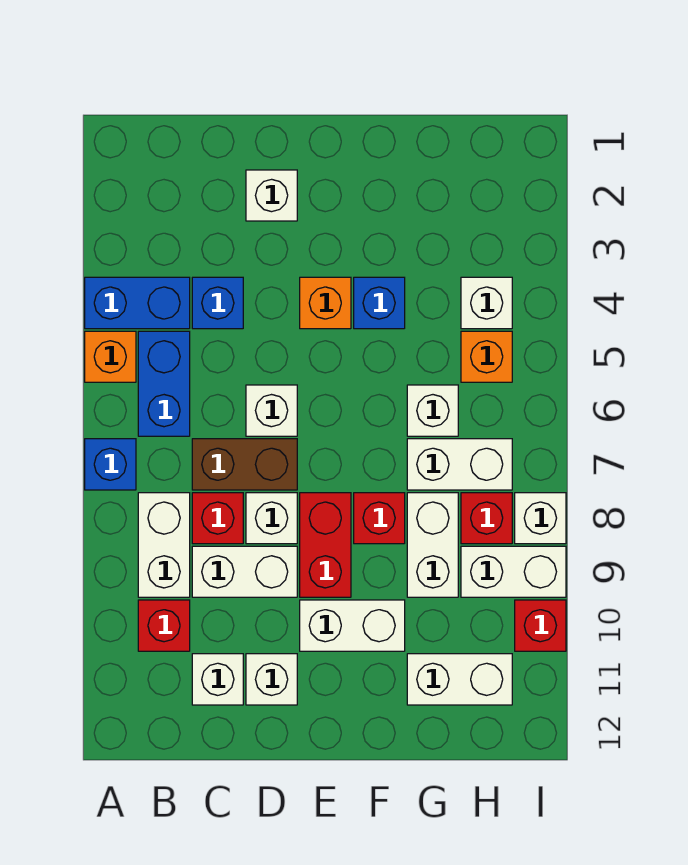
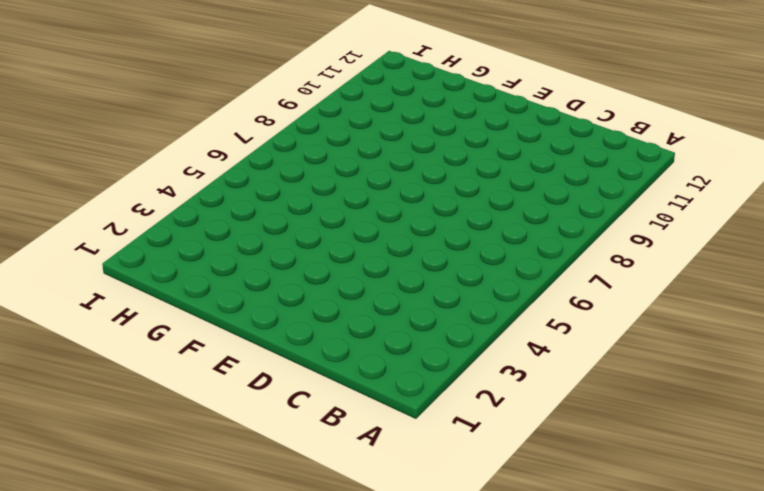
none -> blue brick A4:B4 level 1
none -> orange brick A5 level 1
none -> blue brick A7 level 1
none -> blue brick B5:B6 level 1

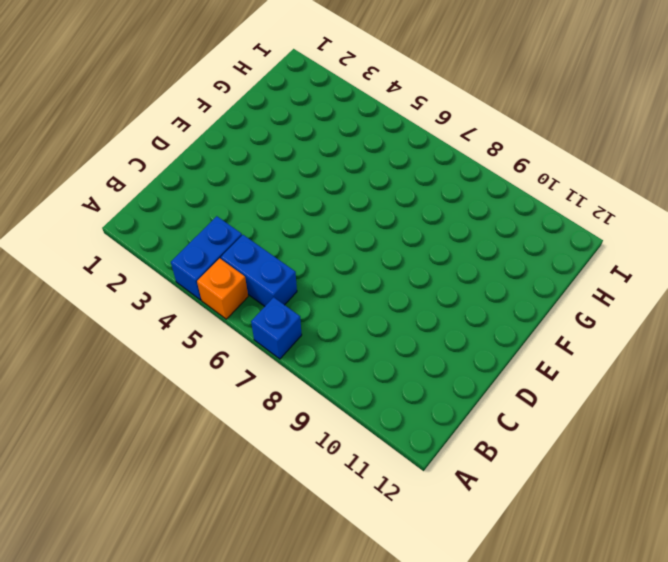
none -> white brick B8:B9 level 1
none -> red brick B10 level 1
none -> blue brick C4 level 1
none -> brown brick C7:D7 level 1

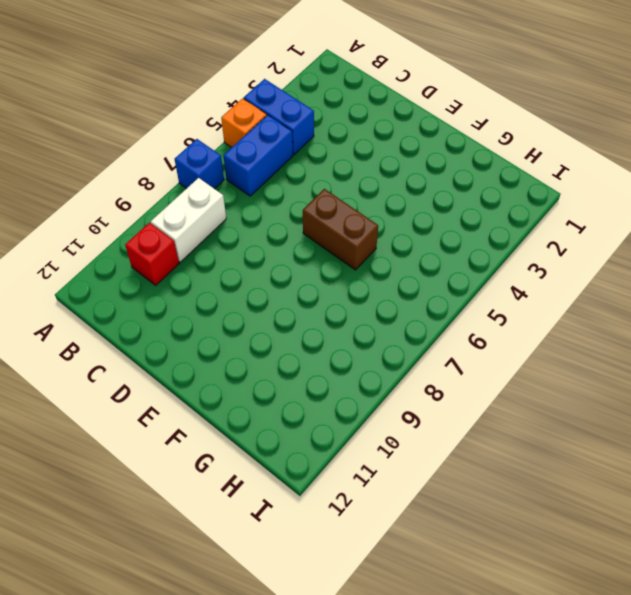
brown brick E6:F6 level 1 -> brown brick C7:D7 level 1
none -> blue brick C4 level 1
none -> red brick C8 level 1
none -> white brick C9:D9 level 1
none -> white brick C11 level 1

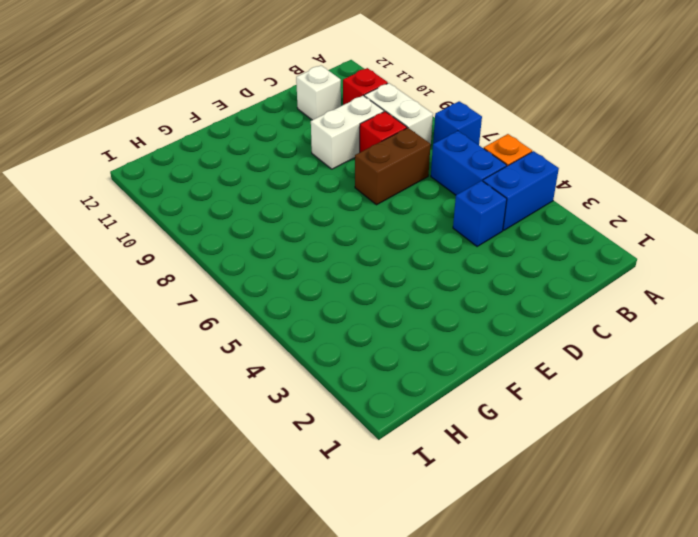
none -> white brick D2 level 1
none -> white brick D6 level 1
none -> white brick D8 level 1
none -> white brick D11 level 1

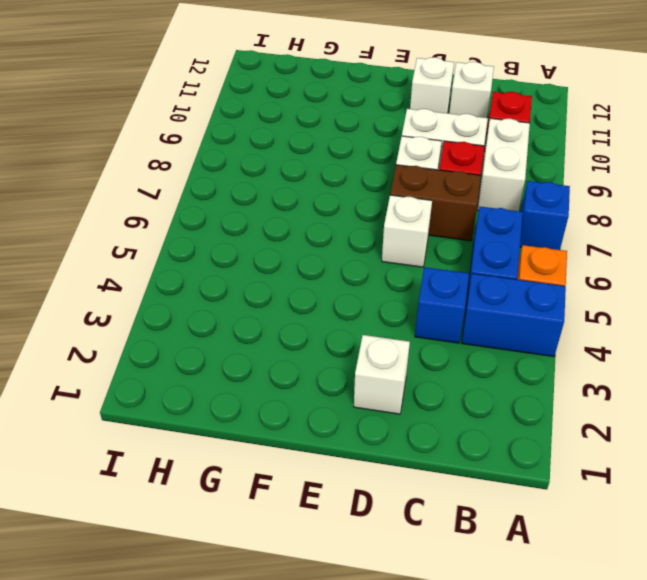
none -> orange brick E4 level 1
none -> red brick E8:E9 level 1
none -> white brick E10:F10 level 1
none -> blue brick F4 level 1

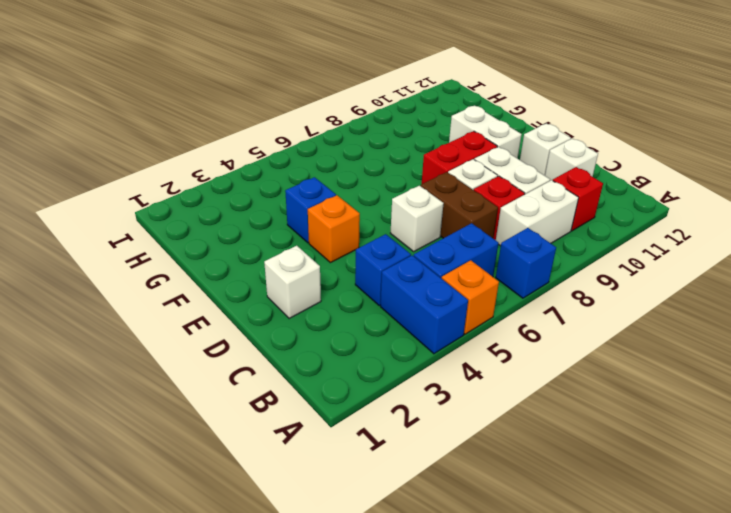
none -> red brick F8 level 1
none -> white brick G6 level 1
none -> white brick G7:H7 level 1
none -> white brick G8:G9 level 1

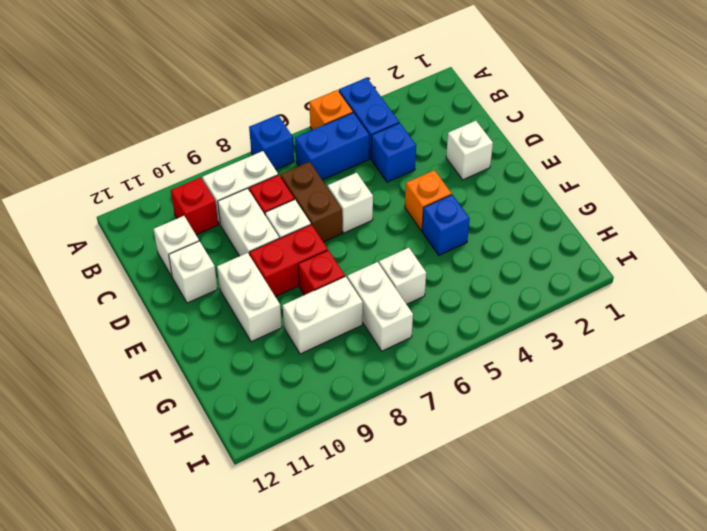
none -> white brick G11:H11 level 1
none -> white brick H4 level 1
none -> orange brick H5 level 1
none -> red brick H8 level 1

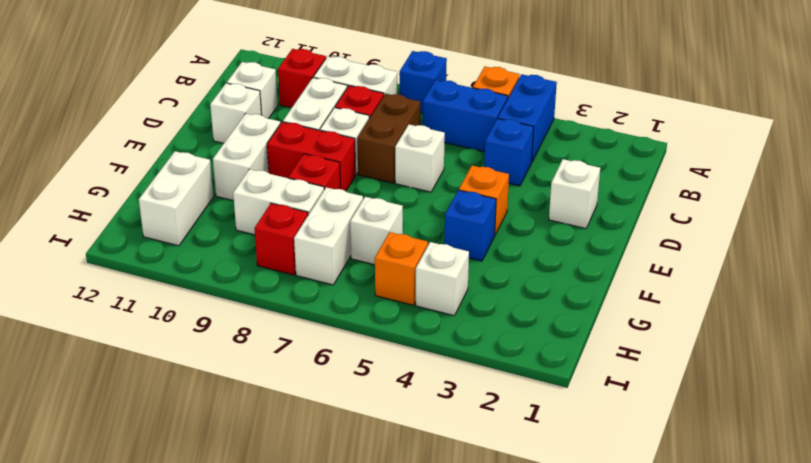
none -> white brick H9:I9 level 1
none -> white brick I8 level 1
none -> red brick I10 level 1

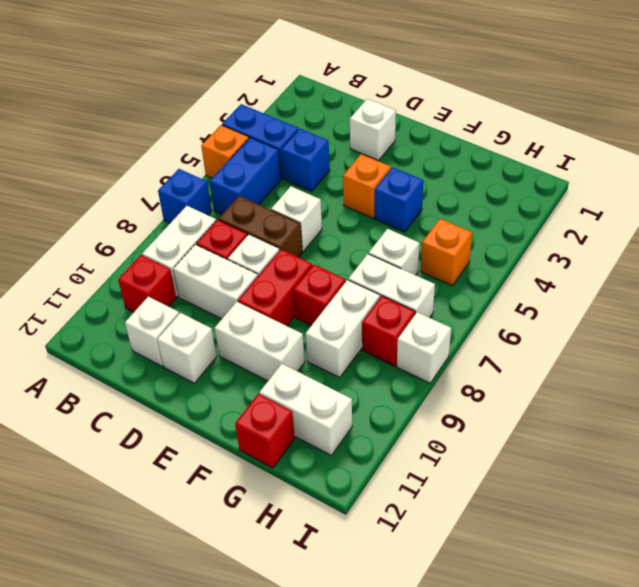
red brick G12 level 1 -> red brick I10 level 1
none -> white brick H4 level 1
none -> white brick H9:I9 level 1

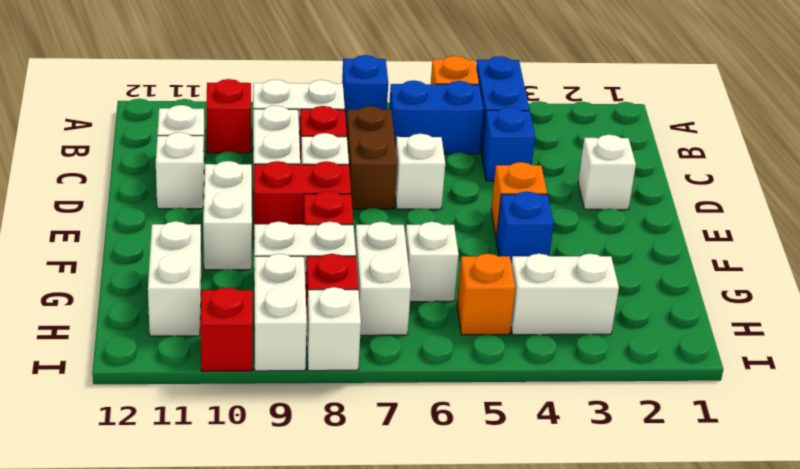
white brick H3:H4 level 1 -> white brick H4 level 1

